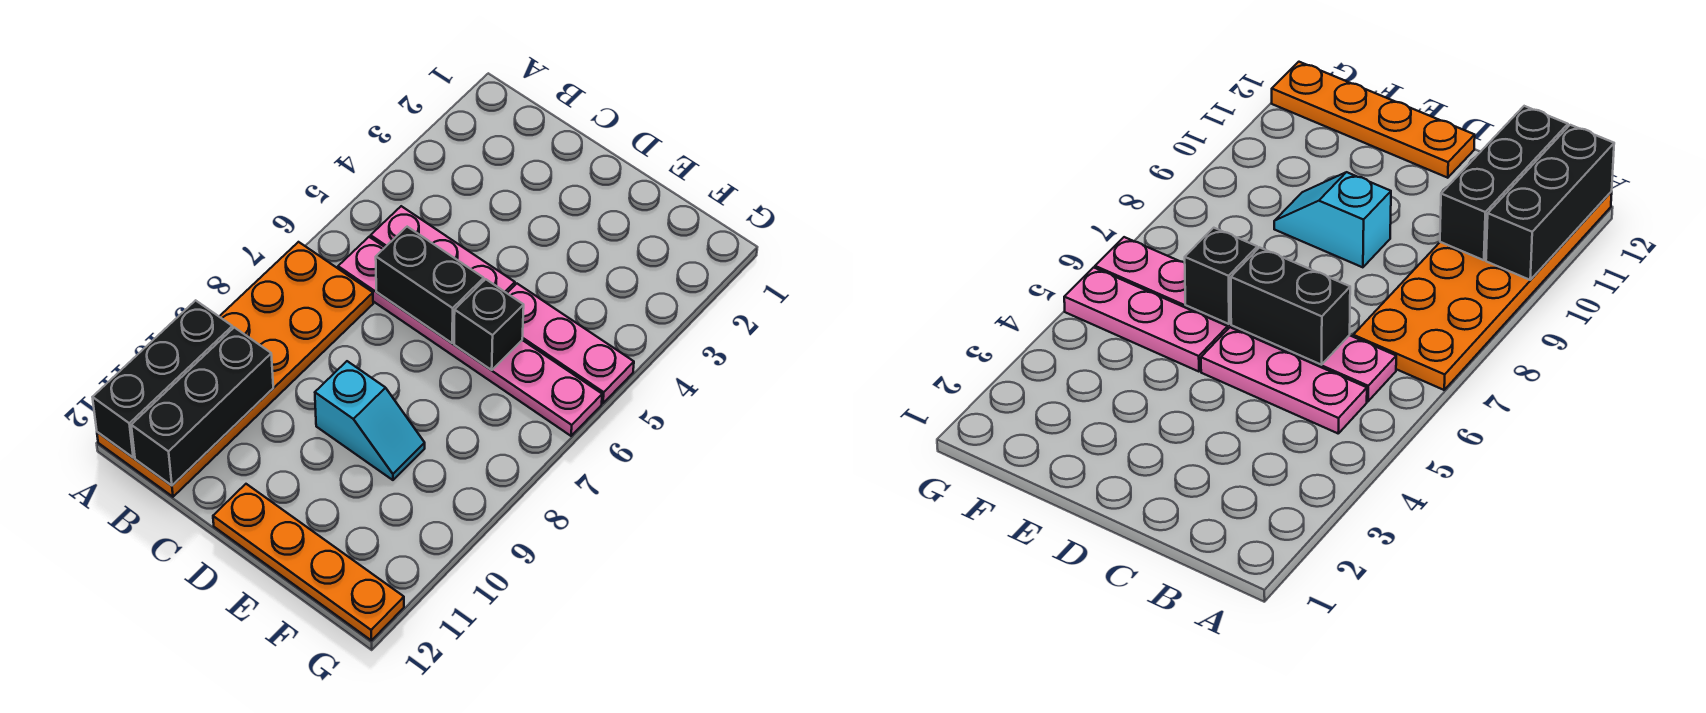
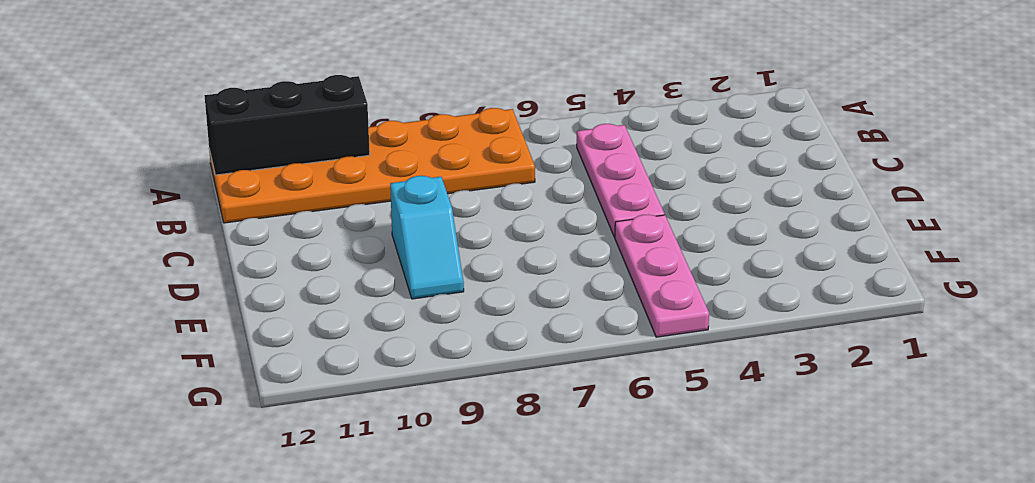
none -> pink plate B6:G6 level 1
none -> orange plate D12:G12 level 1

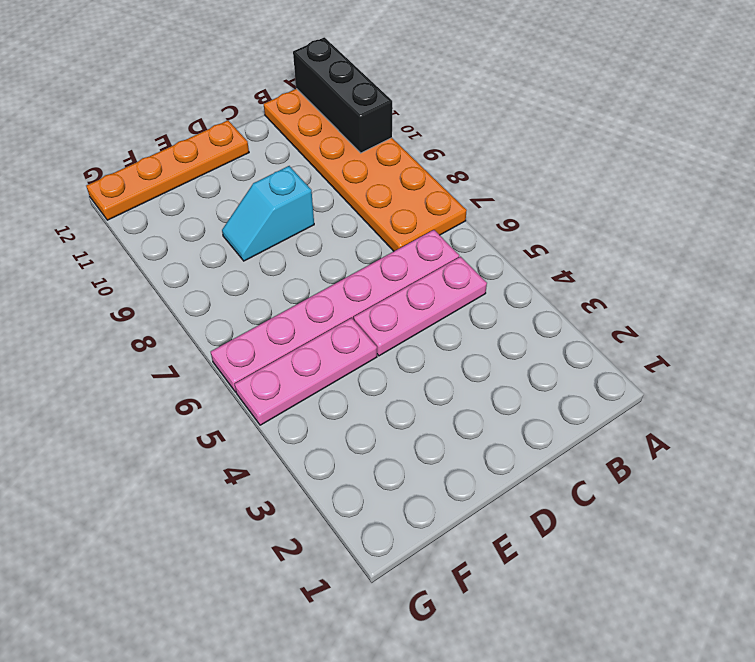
none -> black brick B10:B12 level 2
none -> black brick C6:D6 level 2

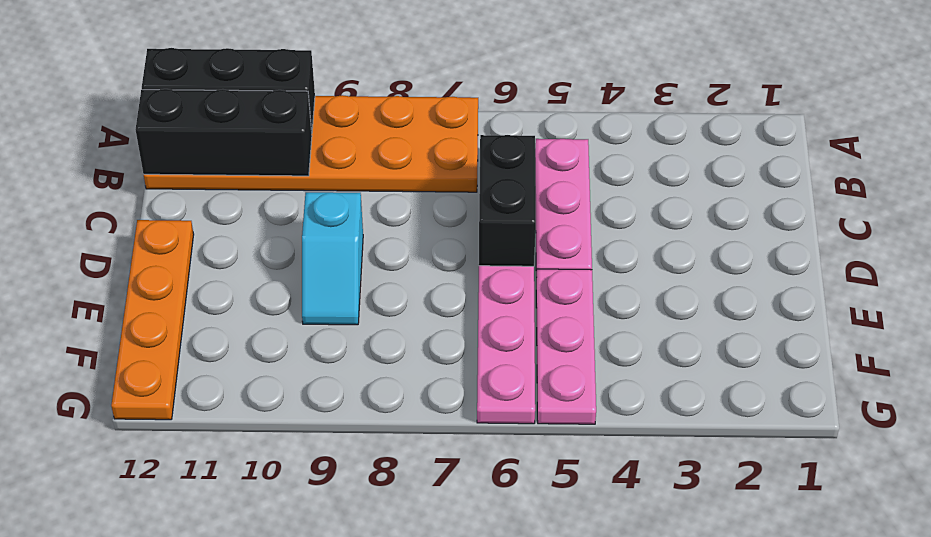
none -> black brick E6 level 2

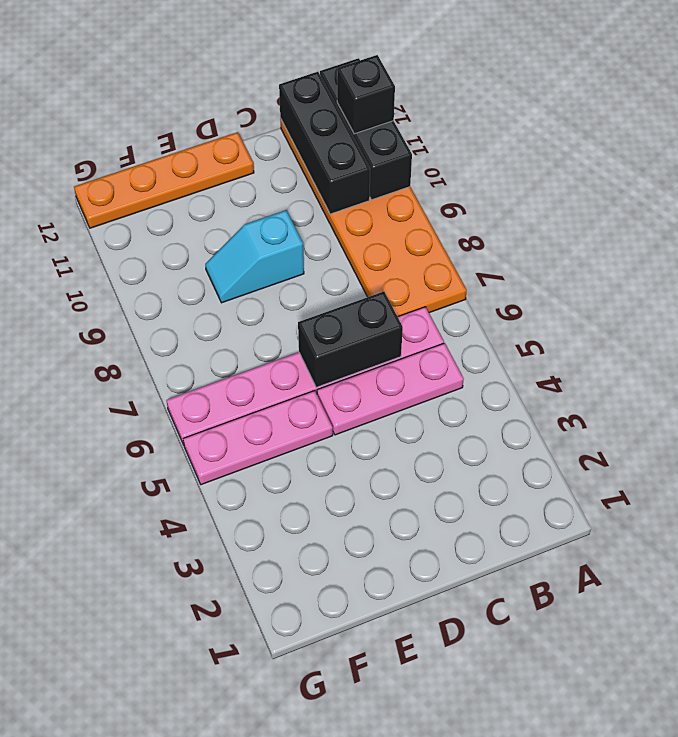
black brick A11 level 3 -> black brick E6 level 2

